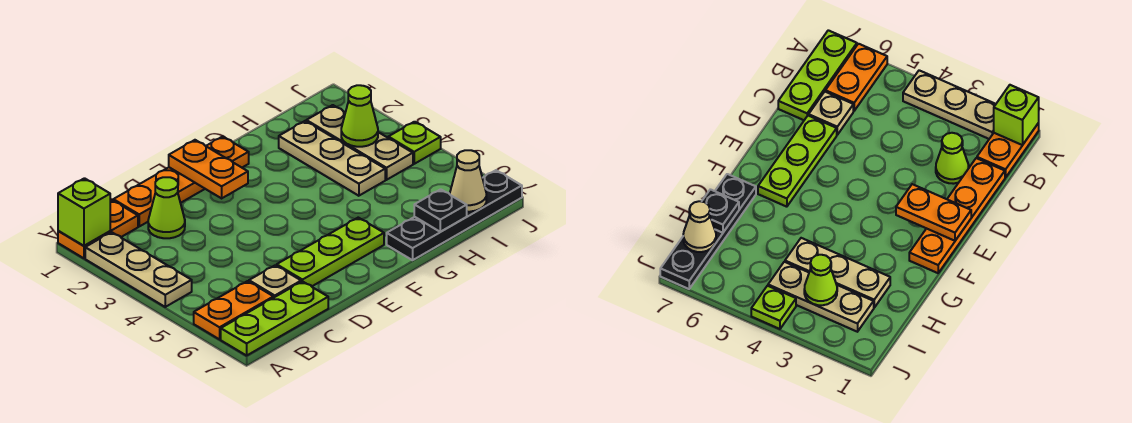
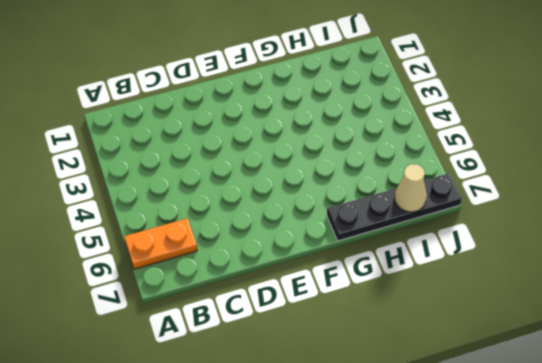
none -> orange plate A1:B1 level 1
none -> tan plate A2:A4 level 1
none -> lime plate A7:C7 level 1

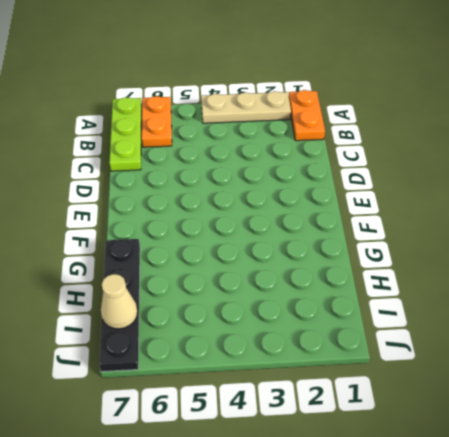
none -> orange plate C1:F1 level 1
none -> lime cone C2 level 1
none -> tan plate C6 level 1

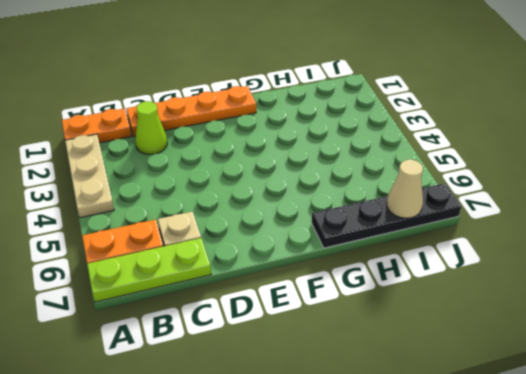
none -> lime plate D6:F6 level 1
none -> tan plate H2:H4 level 1
none -> tan plate I2:I4 level 1

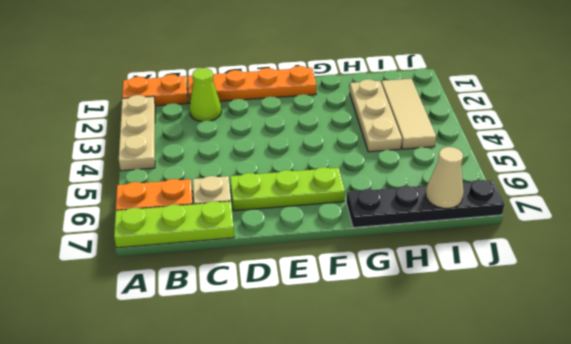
tan tile I2:I4 level 1 -> tan plate I2:I4 level 1
none -> lime plate J4 level 1
none -> lime brick A1 level 2
none -> orange plate E1:E2 level 2

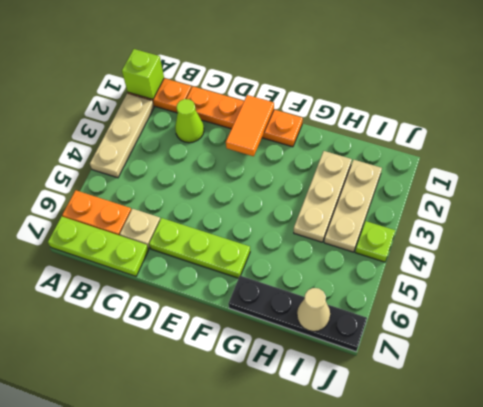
orange tile E1:E2 level 2 -> orange plate E1:E2 level 2
none -> black plate H7 level 2
none -> lime cone I3 level 2

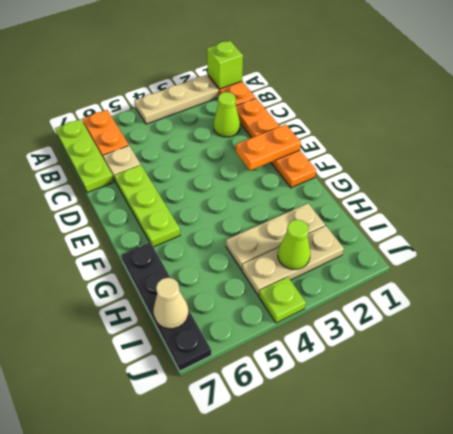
none -> black plate H7 level 2

